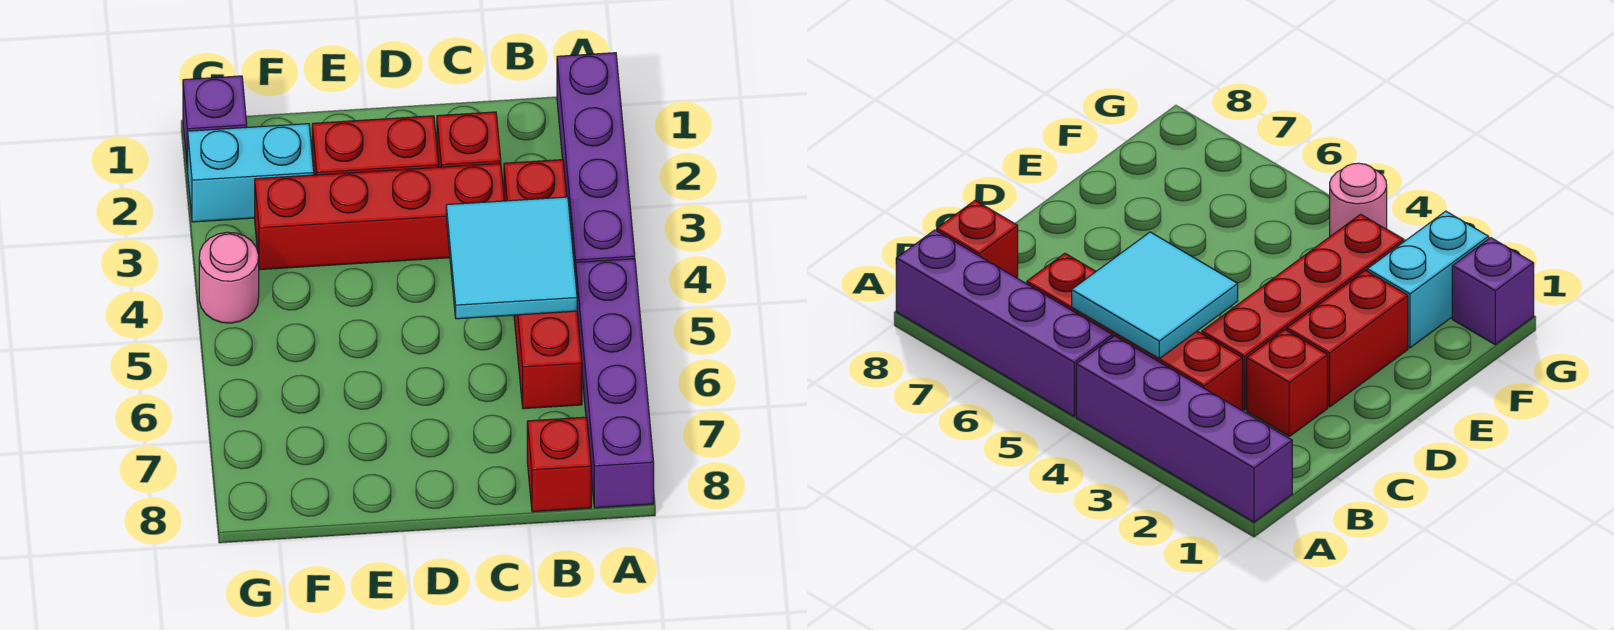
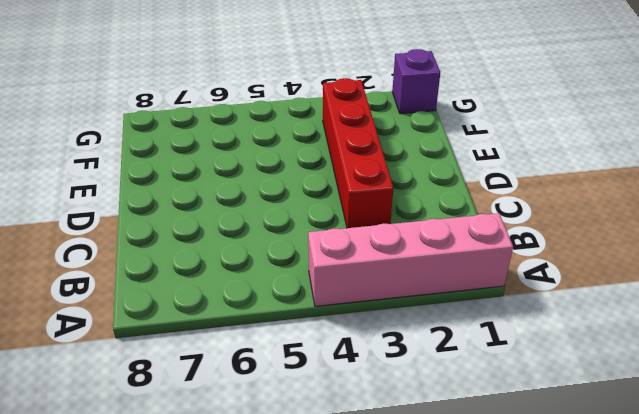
pink brick A1:A4 level 1 -> purple brick A1:A4 level 1
none -> purple brick A5:A8 level 1
none -> red brick B3:B6 level 1

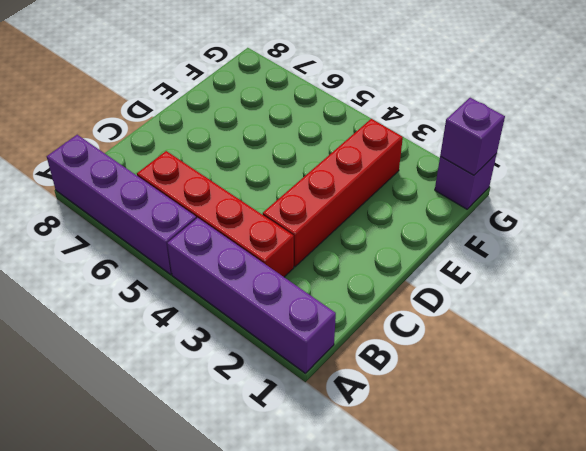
purple brick G1 level 2 -> none
none -> red brick B8 level 1
none -> red brick C2 level 1

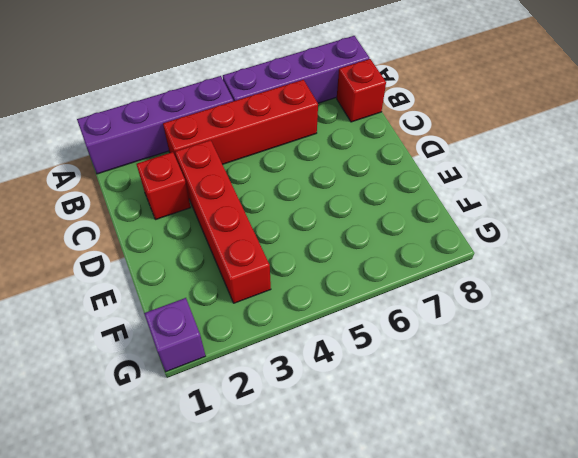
none -> red brick D2:E2 level 1
none -> cyan brick F2:G2 level 1

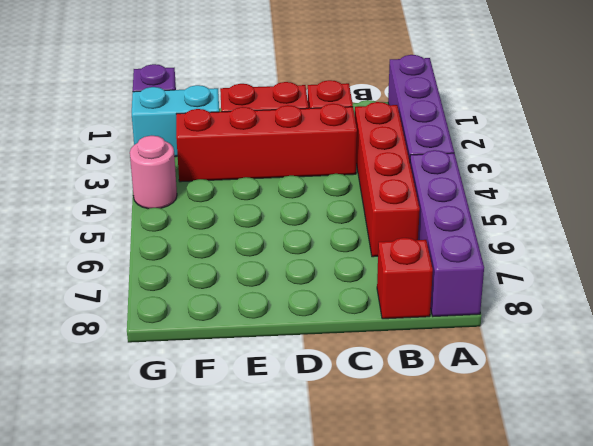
none -> cyan tile B4:C5 level 2

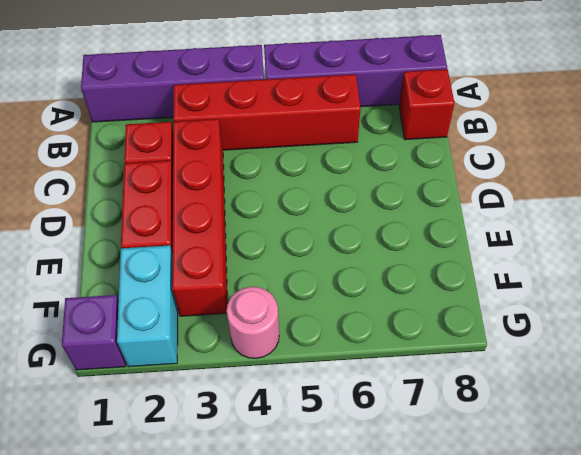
none -> cyan tile B4:C5 level 2

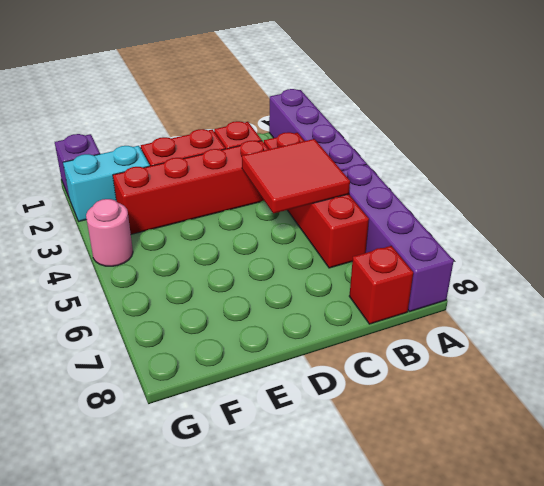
red tile B4:C5 level 2 -> cyan tile B4:C5 level 2

